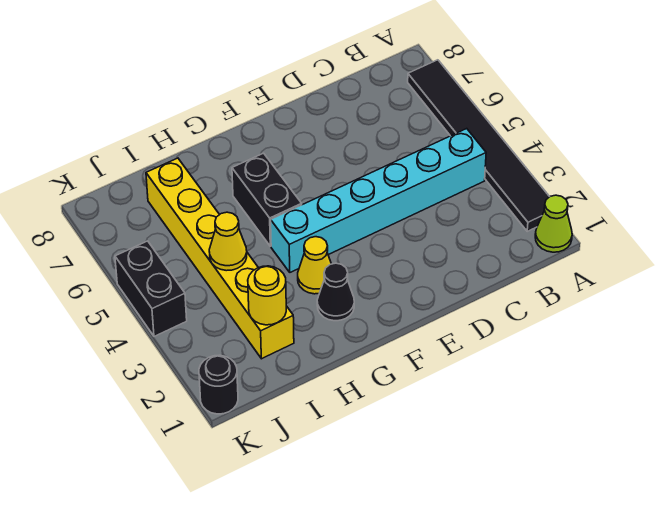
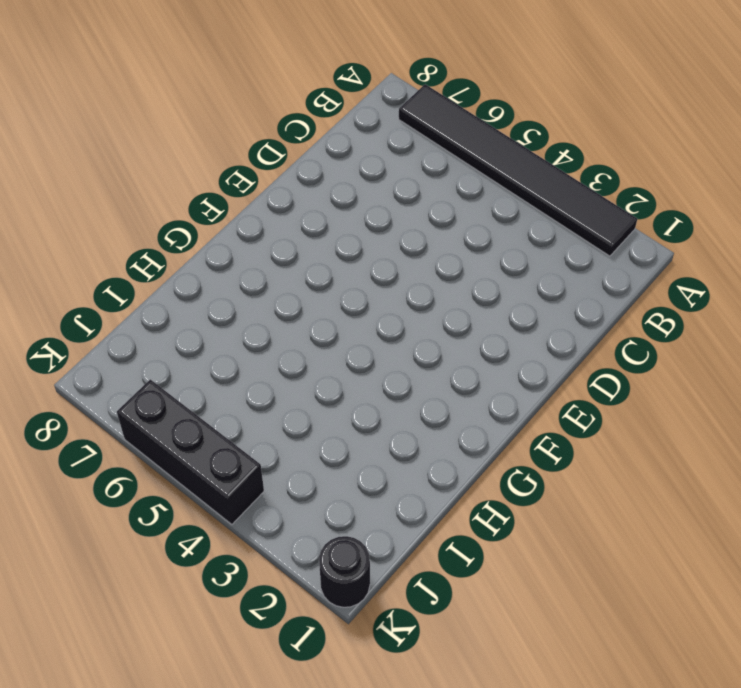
black brick K4:K6 level 1 -> black brick K4:K5 level 1
none -> lime cone A1 level 1
none -> cyan brick B4:G4 level 1

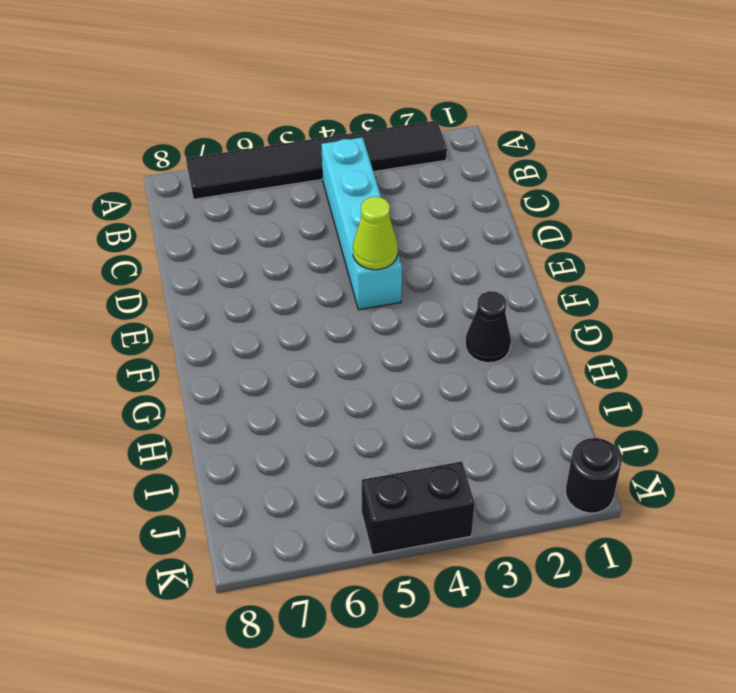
cyan brick B4:E4 level 1 -> cyan brick B4:G4 level 1
lime cone E4 level 2 -> lime cone A1 level 1
none -> yellow cone G3 level 1
none -> black brick G5:G6 level 1

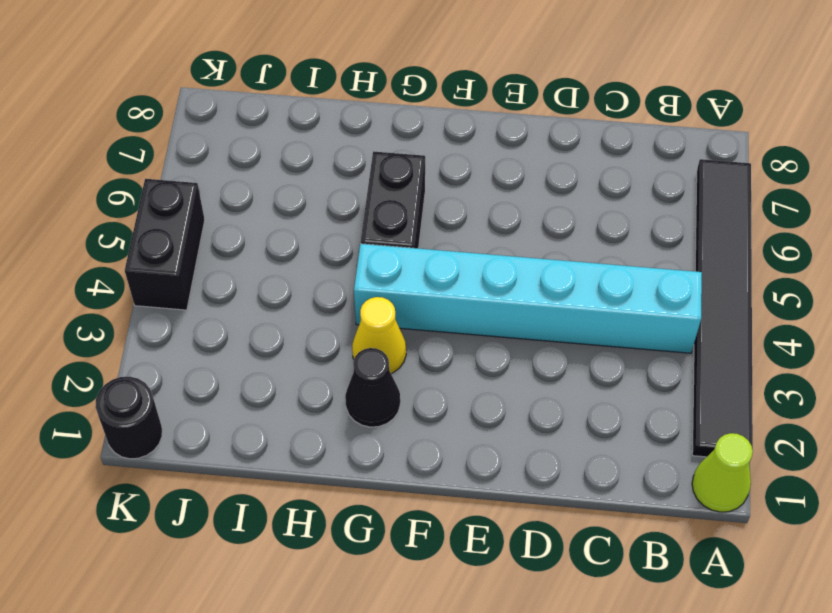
none -> yellow brick I2:I7 level 1
none -> yellow round brick I2 level 2

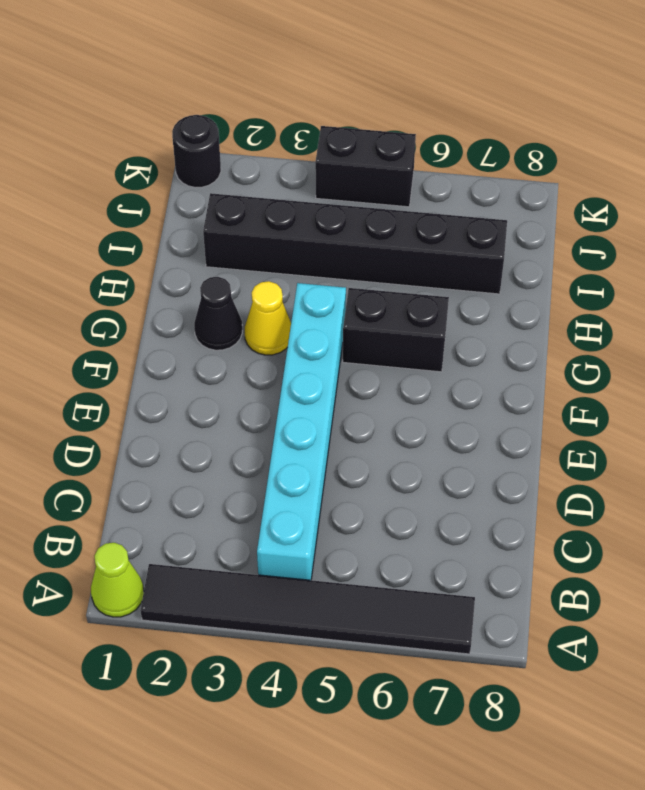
black brick I2:I7 level 1 -> yellow brick I2:I7 level 1
none -> yellow round brick I2 level 2
none -> yellow cone I4 level 2

